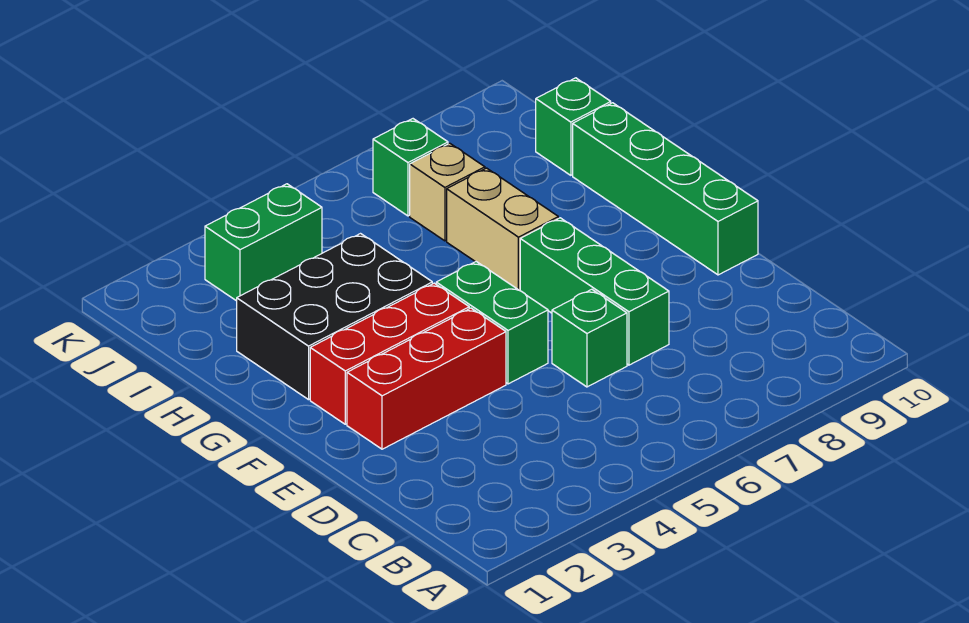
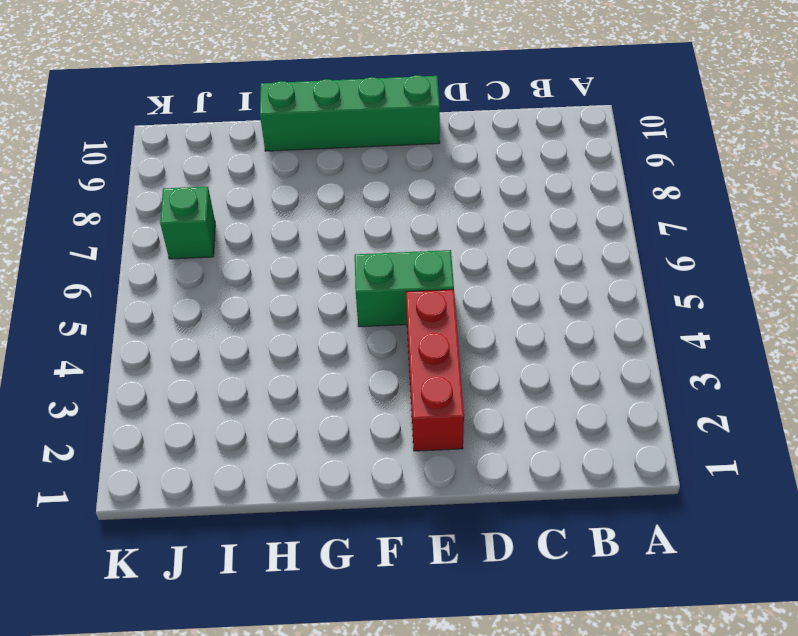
none -> green brick D6 level 1
none -> green brick D7:F7 level 1
none -> red brick F2:F4 level 1

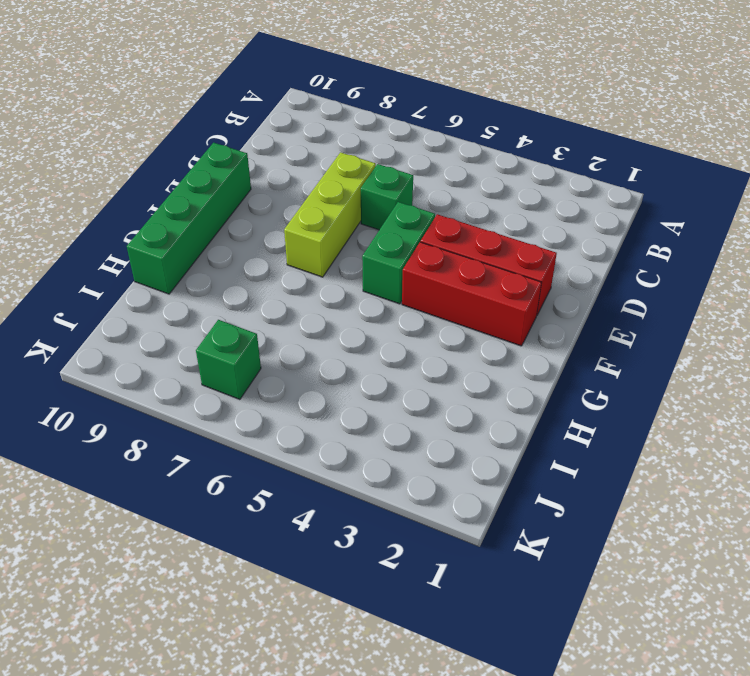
lime brick D7:F7 level 1 -> green brick D7:F7 level 1
none -> black brick G2:H4 level 1
none -> tan brick G7:H7 level 1
none -> tan brick I7 level 1

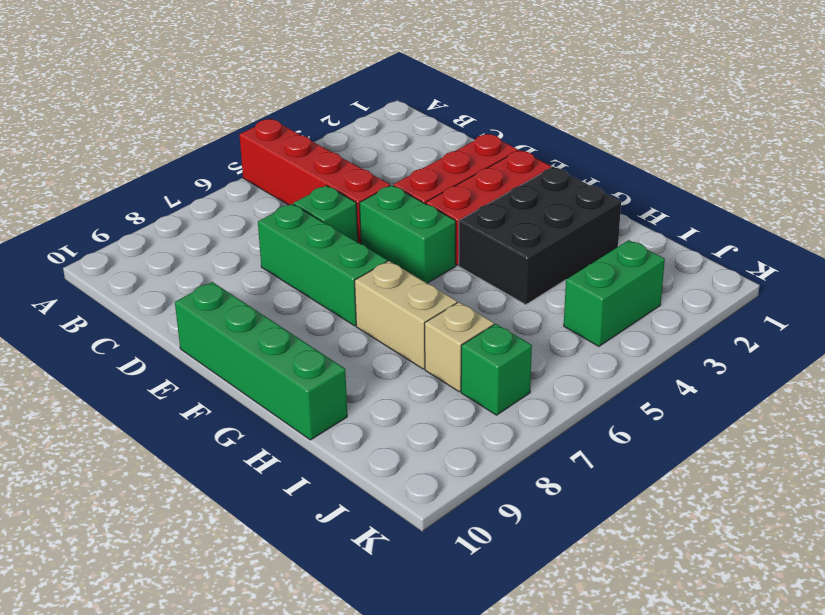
red brick A5:D5 level 1 -> none
none -> green brick I10 level 1

